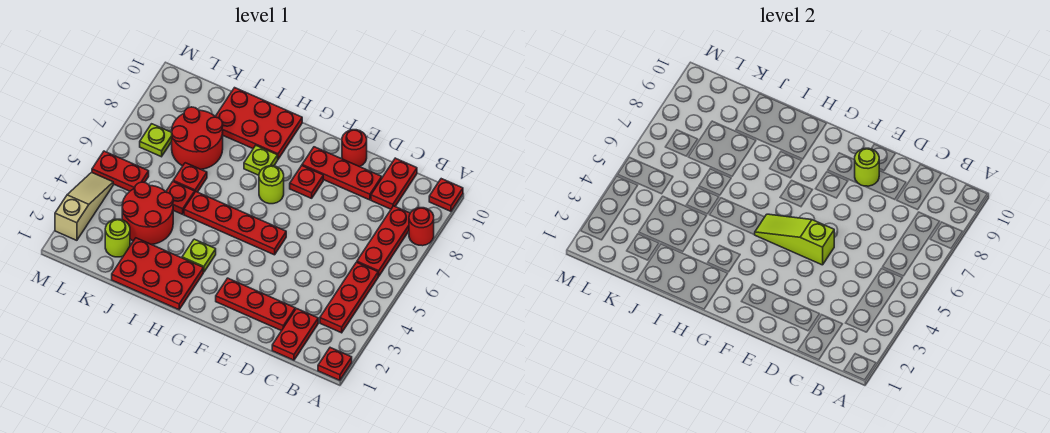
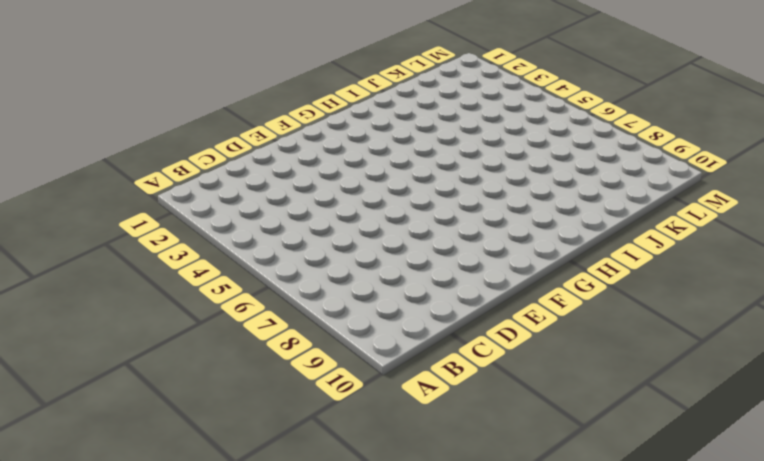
none -> red plate A1 level 1
none -> red round brick A8 level 1
none -> red plate A10 level 1

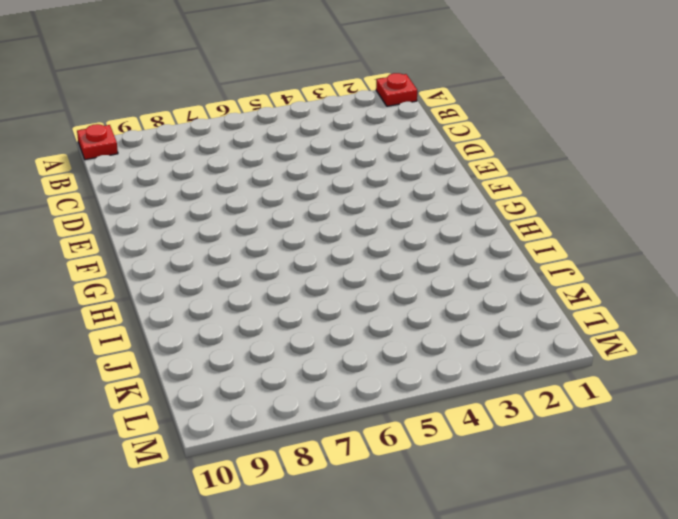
none -> red round brick A8 level 1
none -> red plate B3:B5 level 1
none -> red plate B6:B8 level 1

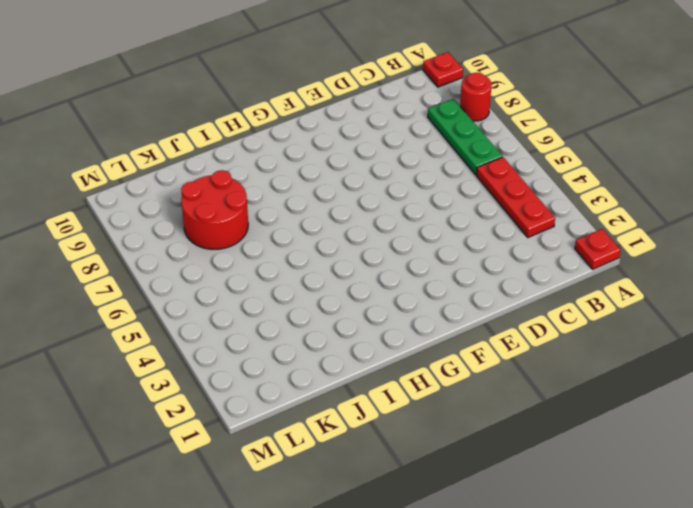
green plate B6:B8 level 1 -> red plate B6:B8 level 1
none -> red plate C1:C2 level 1
none -> red plate C9:C10 level 1
none -> red plate D2:F2 level 1

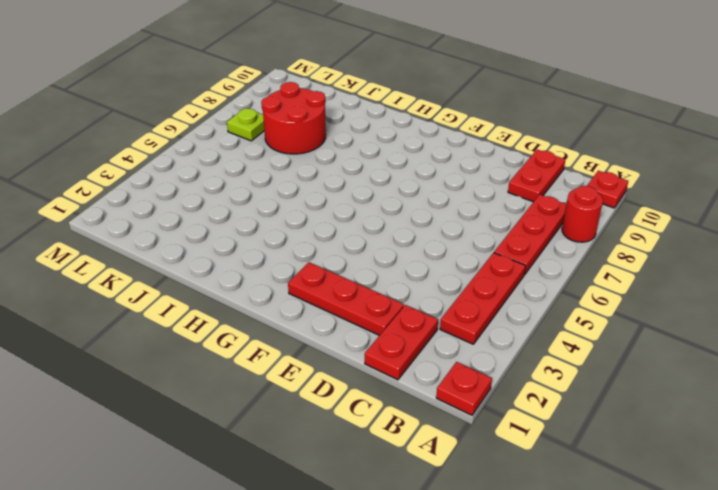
none -> red plate D9:F9 level 1
none -> red round brick E10 level 1
none -> red plate F5:I5 level 1

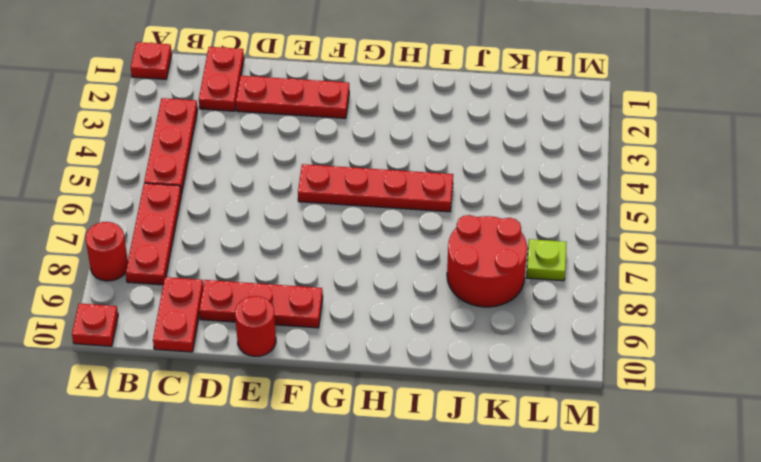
none -> red plate F8 level 1
none -> lime round brick G7 level 1
none -> red plate H1:J2 level 1

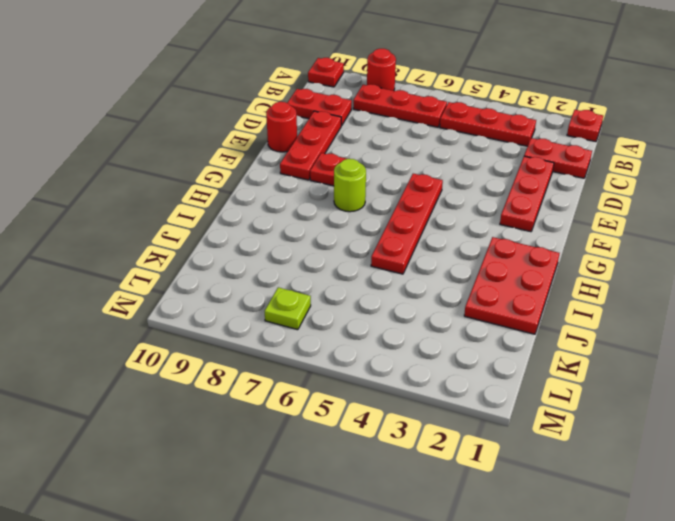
none -> lime plate H3 level 1
none -> lime plate H8 level 1
none -> red plate H9:J10 level 1

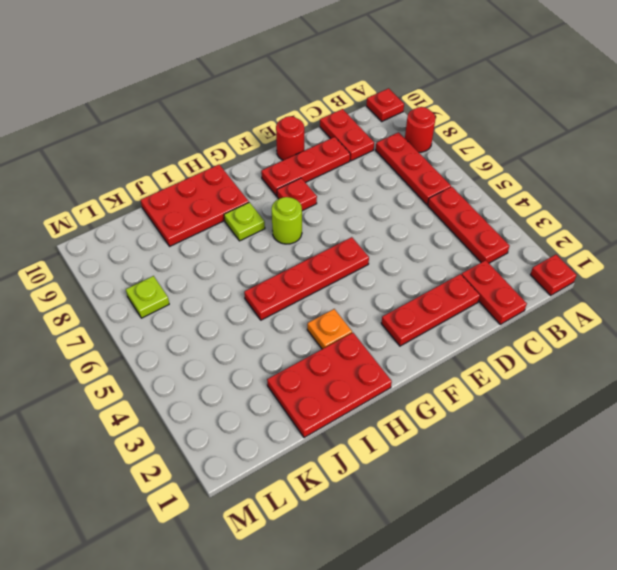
orange plate H3 level 1 -> lime plate H3 level 1
none -> red round brick J3:K4 level 1
none -> red plate J5 level 1
none -> red plate J6 level 1

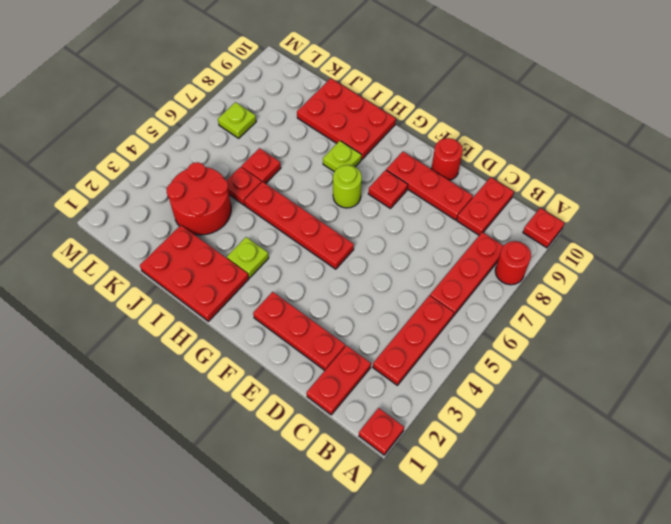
none -> red round brick J7:K8 level 1
none -> lime round brick K2 level 1
none -> red plate L5:M5 level 1

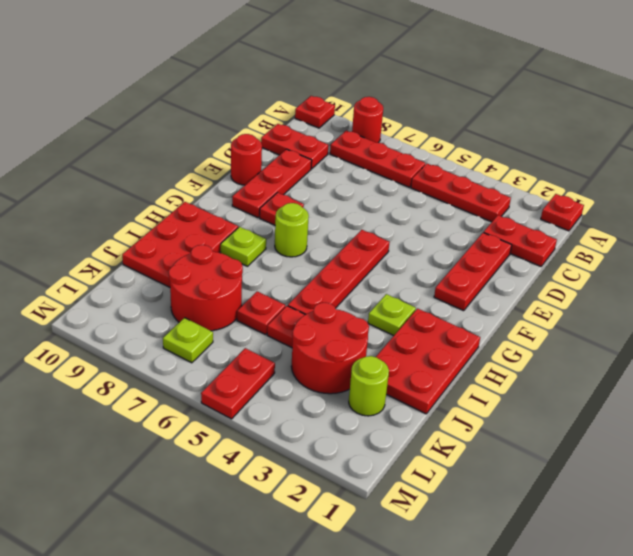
none -> tan slope M2:M4 level 1 top 2
none -> lime slope E5:G5 level 2 top E
none -> lime round brick E9 level 2

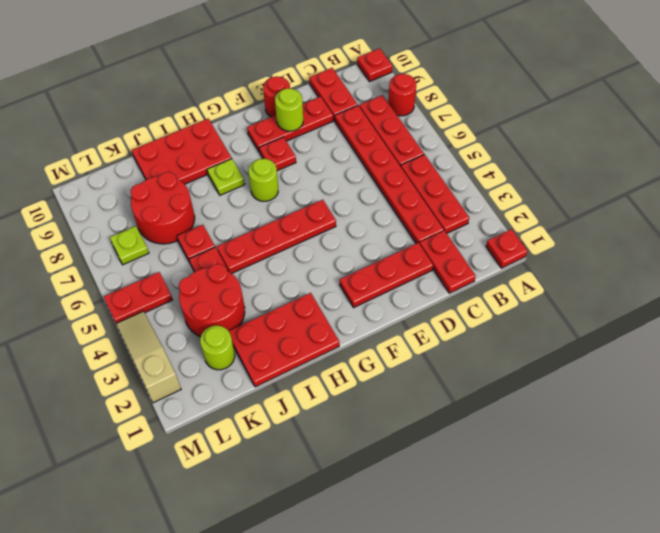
red plate C3:C8 level 1 -> none
none -> lime plate H3 level 1
none -> lime slope E5:G5 level 2 top E

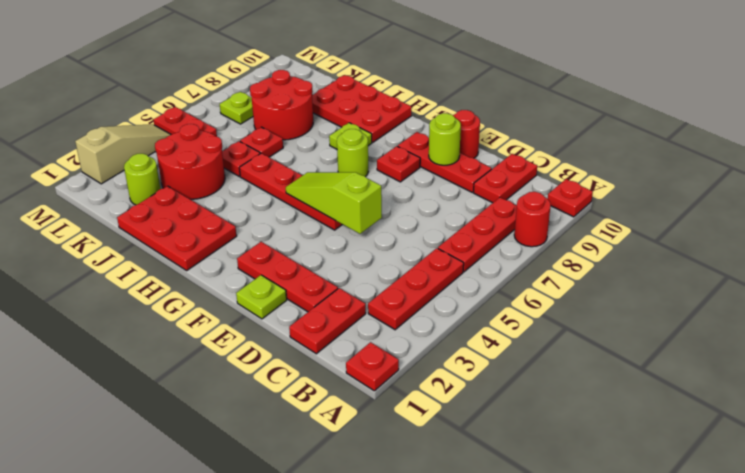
lime plate E1 level 1 -> lime plate H3 level 1

